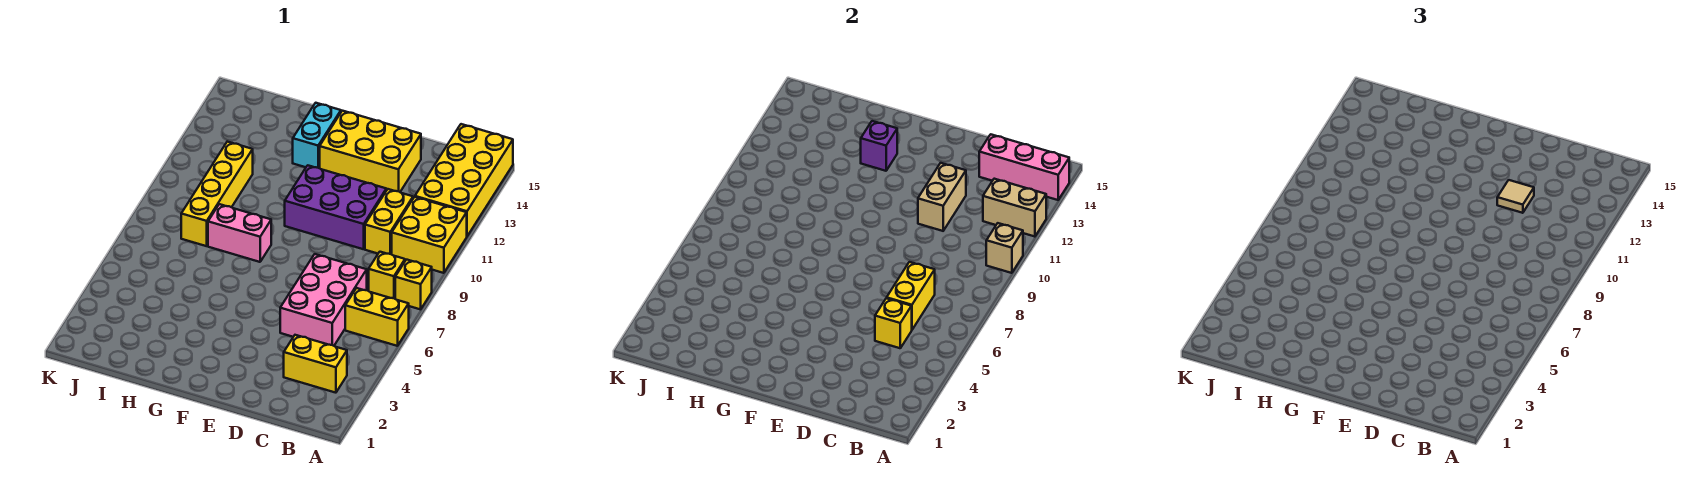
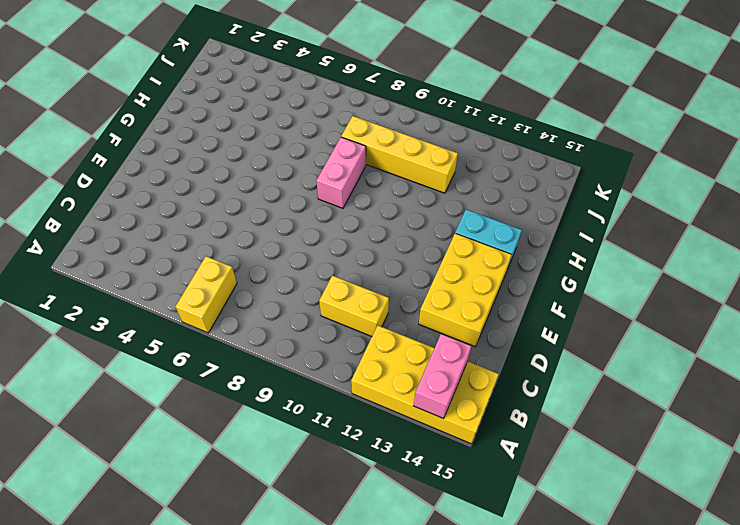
pink brick A14:B14 level 2 -> pink brick A14:C14 level 2
none -> yellow brick A8 level 1
none -> yellow brick A10:B11 level 1
none -> yellow brick B3:C3 level 1

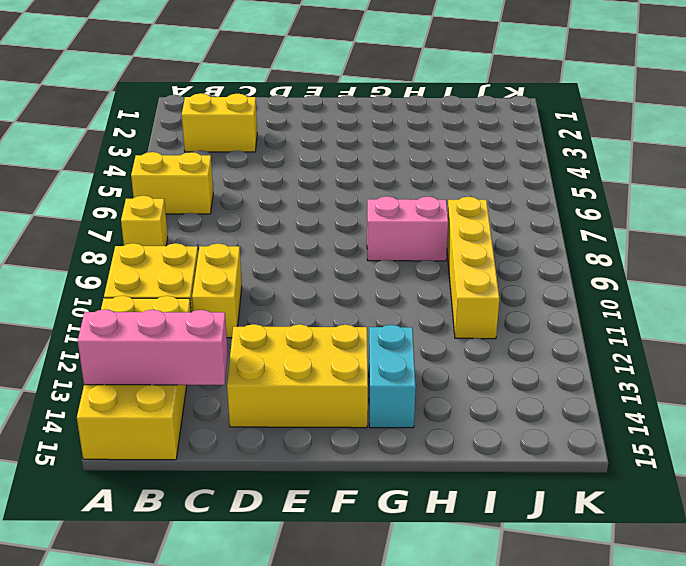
none -> yellow brick B8 level 1
none -> pink brick C5:D7 level 1
none -> purple brick D10:F11 level 1

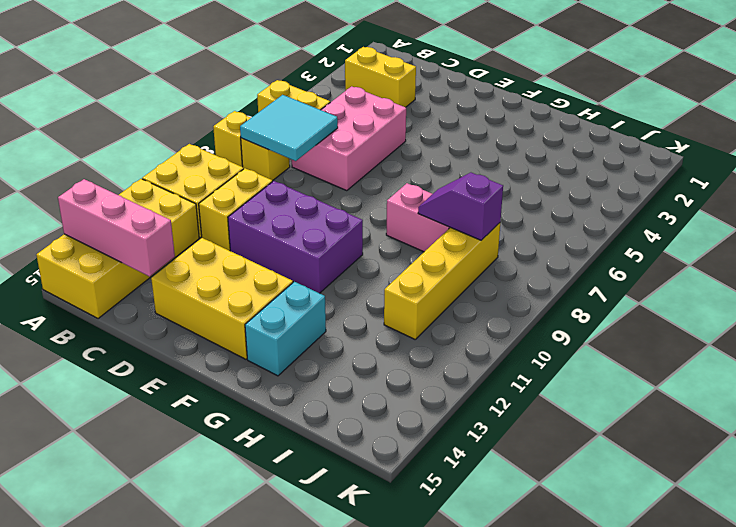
cyan tile B7:C8 level 2 -> yellow brick C6:C7 level 2
purple slope H8:I8 level 2 top I -> none
none -> tan brick A10 level 2
none -> tan brick A12:B12 level 2
none -> yellow brick C5 level 2

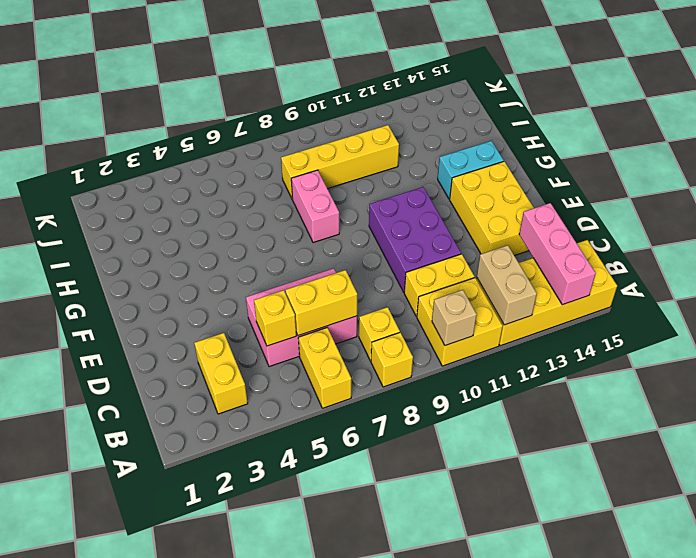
none -> tan brick D11:D12 level 2
none -> purple brick G13 level 2
none -> tan tile D12 level 3

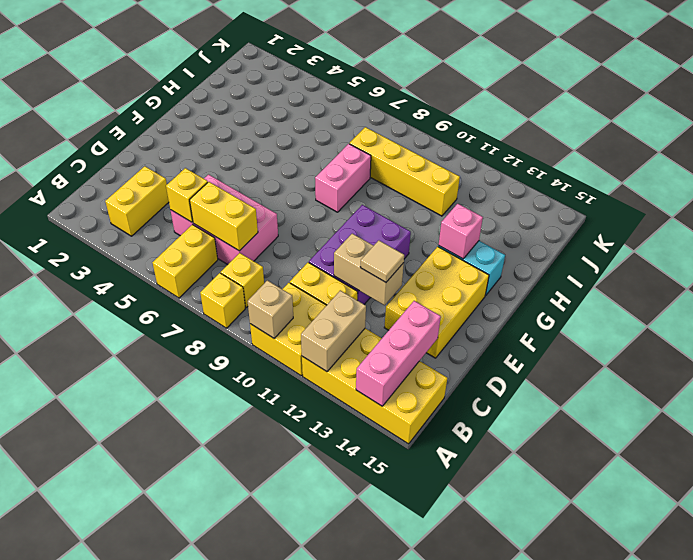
pink brick G13 level 2 -> purple brick G13 level 2

